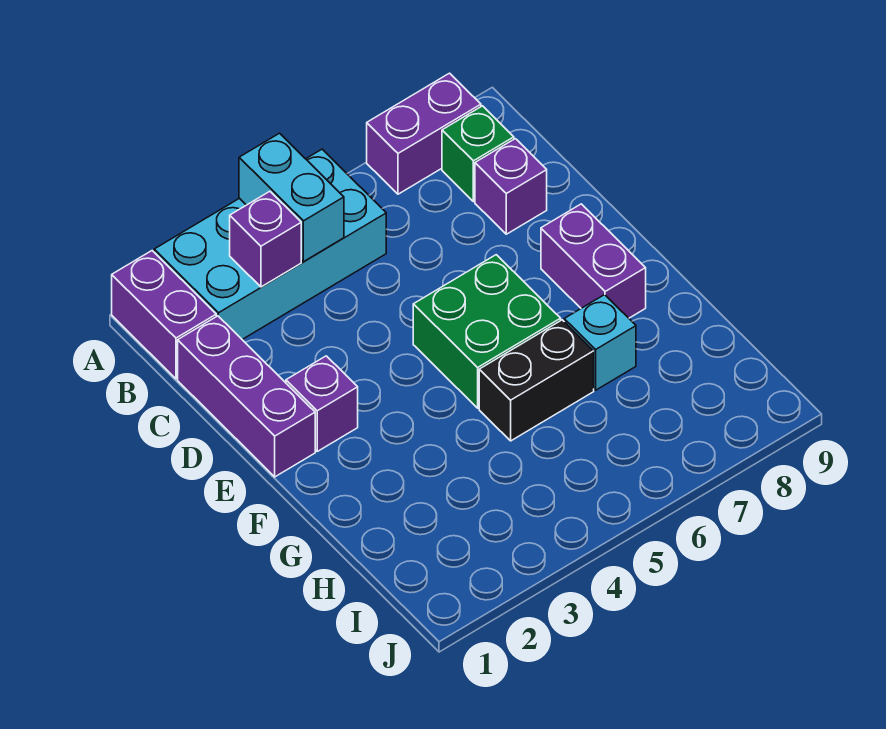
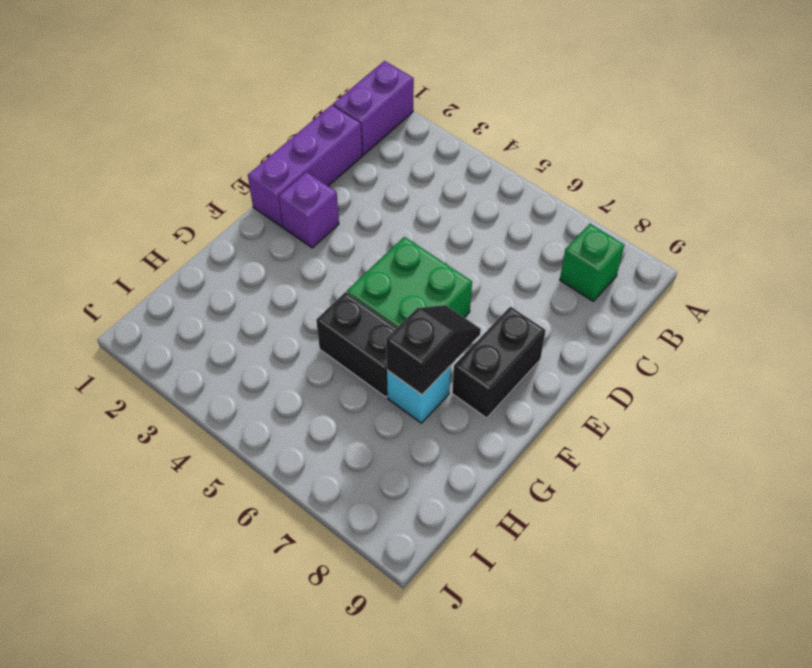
black brick E8:F8 level 1 -> purple brick E8:F8 level 1
black slope F7:G7 level 2 top G -> none
none -> cyan brick A2:B5 level 1
none -> purple brick A7:A8 level 1
none -> purple brick C8 level 1

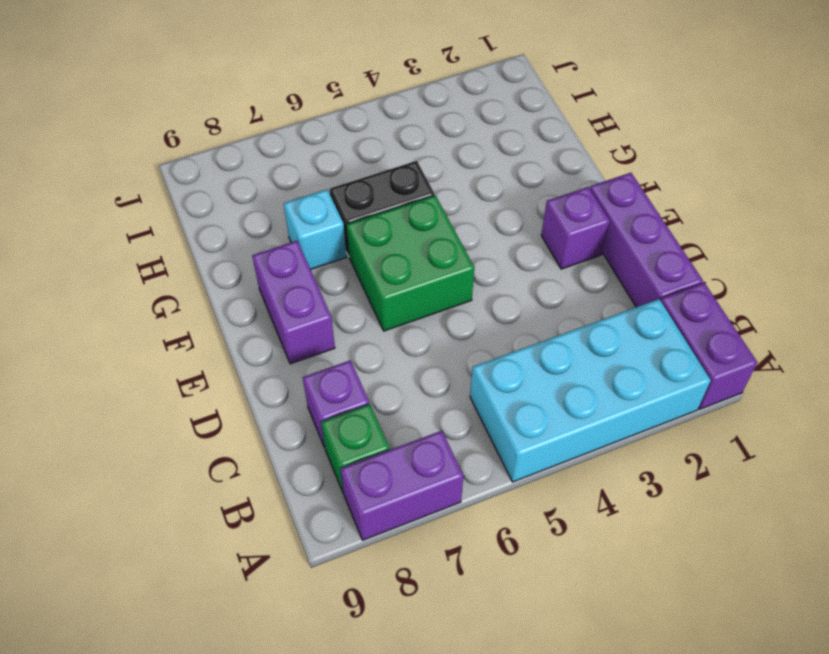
none -> cyan brick A4:B4 level 2
none -> purple brick B3 level 2

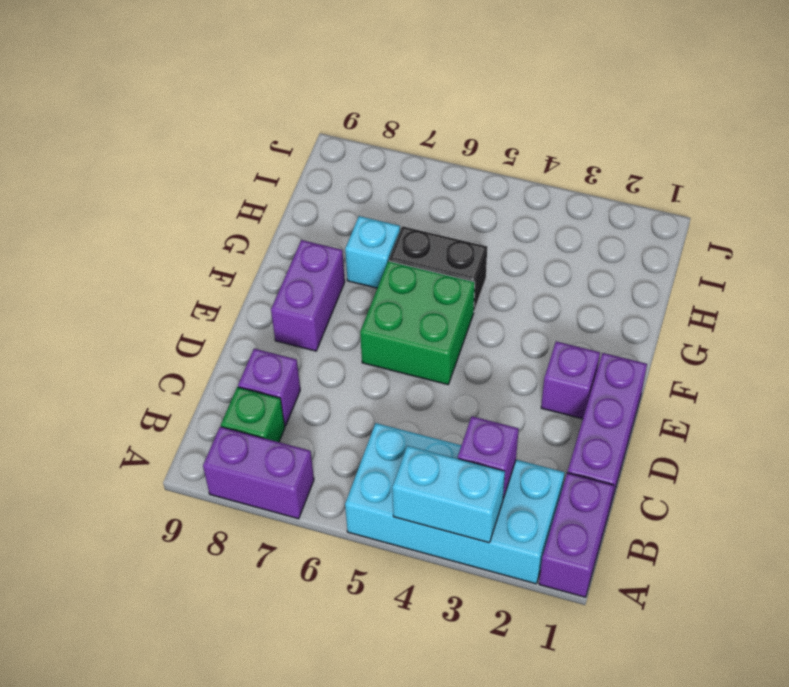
cyan brick A3:A4 level 2 -> cyan brick A4:B4 level 2

